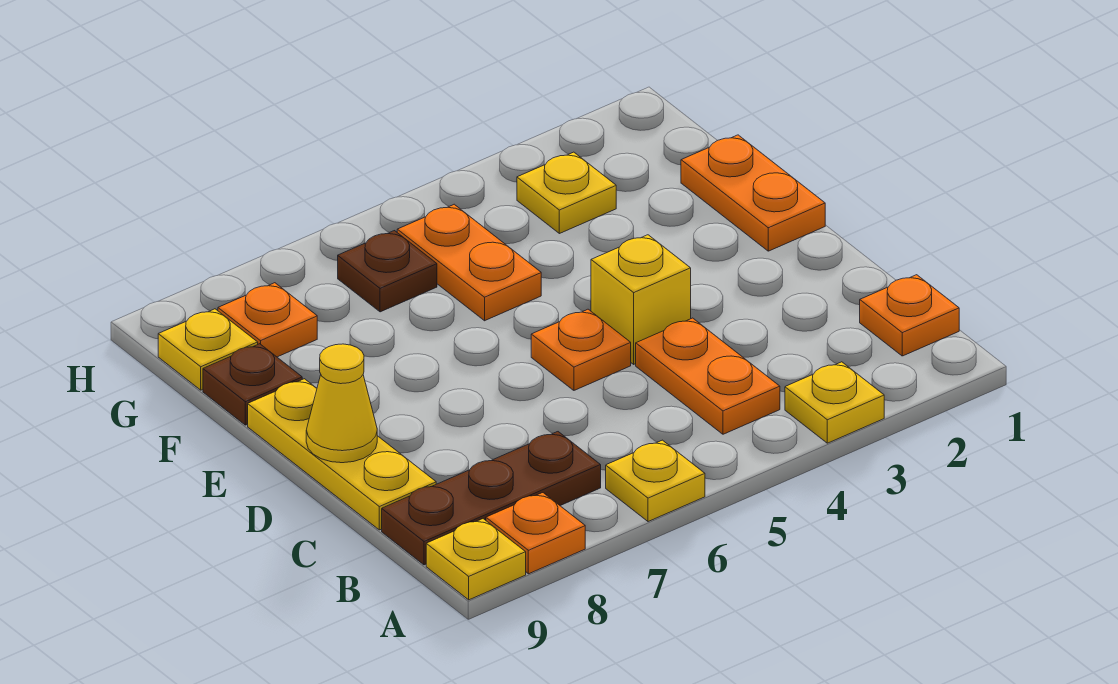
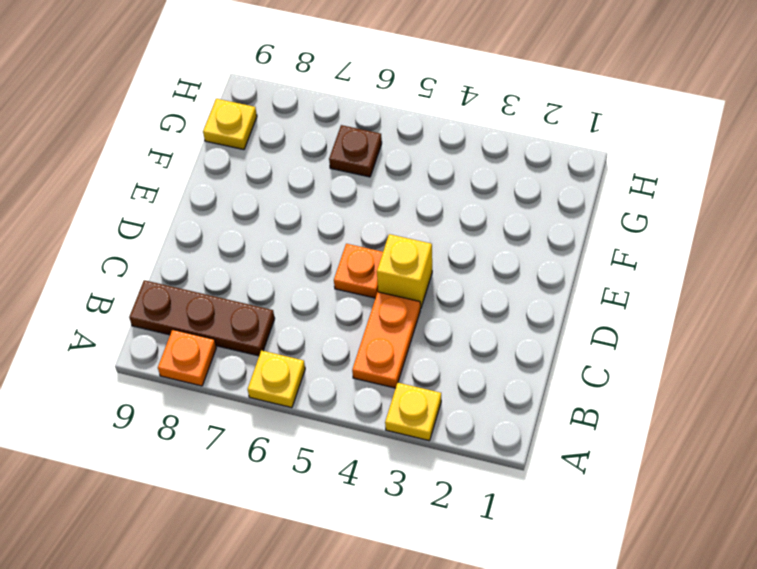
none -> yellow plate A9 level 1
none -> orange plate B1 level 1
none -> yellow plate C9:E9 level 1

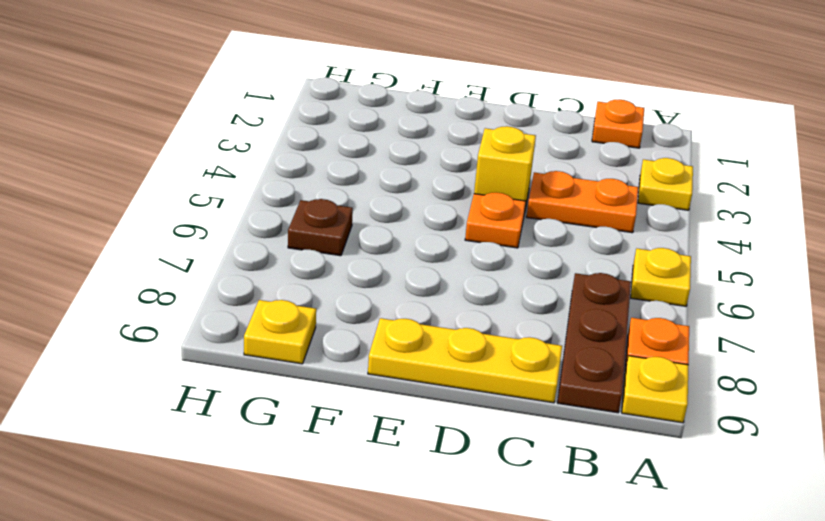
none -> orange plate E1:F1 level 1
none -> orange plate F5:G5 level 1
none -> brown plate F9 level 1

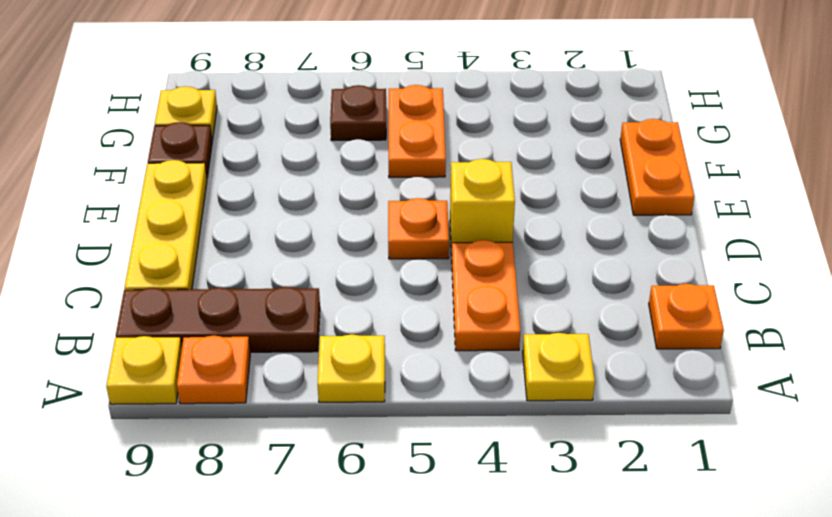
none -> yellow plate G3 level 1
none -> orange plate G8 level 1
none -> yellow cone D9 level 2

